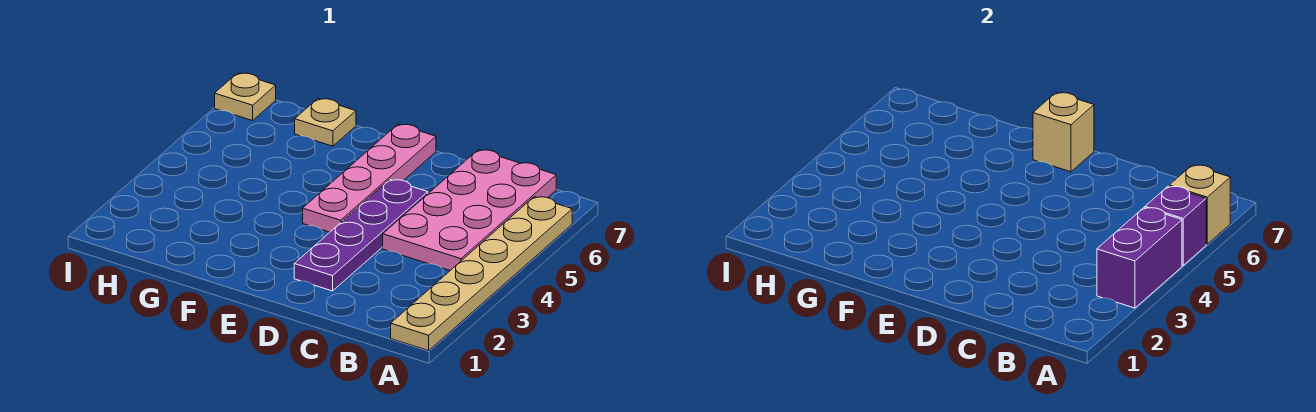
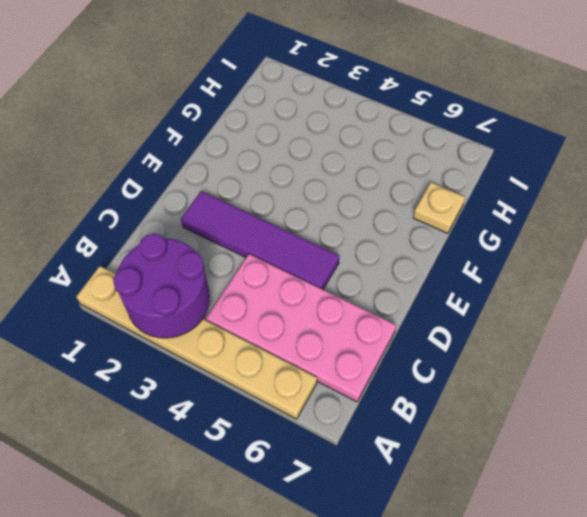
purple round brick A2:B3 level 2 -> purple brick A3:A4 level 2
purple tile D2:D5 level 1 -> purple plate D2:D5 level 1
none -> pink plate E4:E7 level 1
none -> tan plate I7 level 1

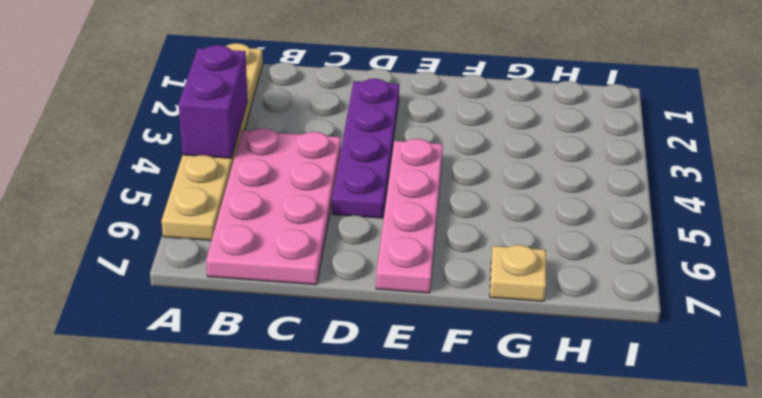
none -> tan plate I7 level 1
none -> purple brick A5 level 2

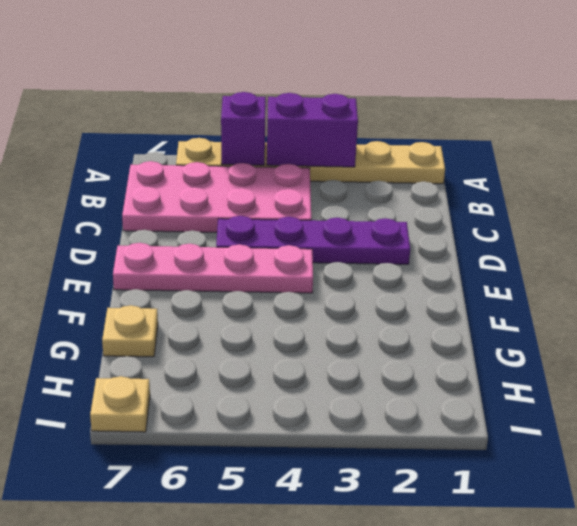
none -> tan brick A6 level 2
none -> tan brick E7 level 2

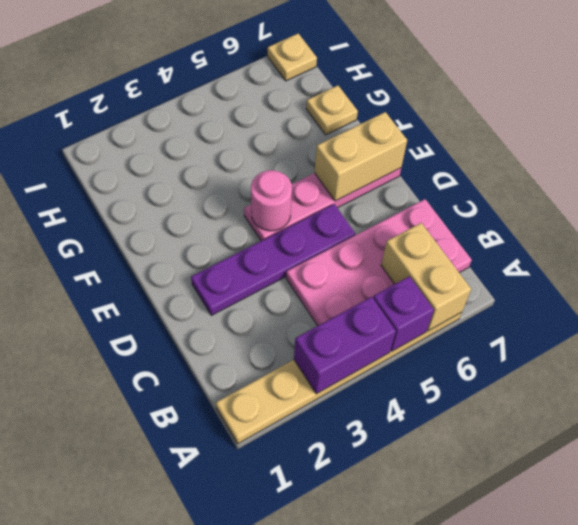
tan brick A6:B6 level 2 -> tan brick A6 level 2
pink round brick E4 level 2 -> none
tan brick E6:E7 level 2 -> tan brick E7 level 2

